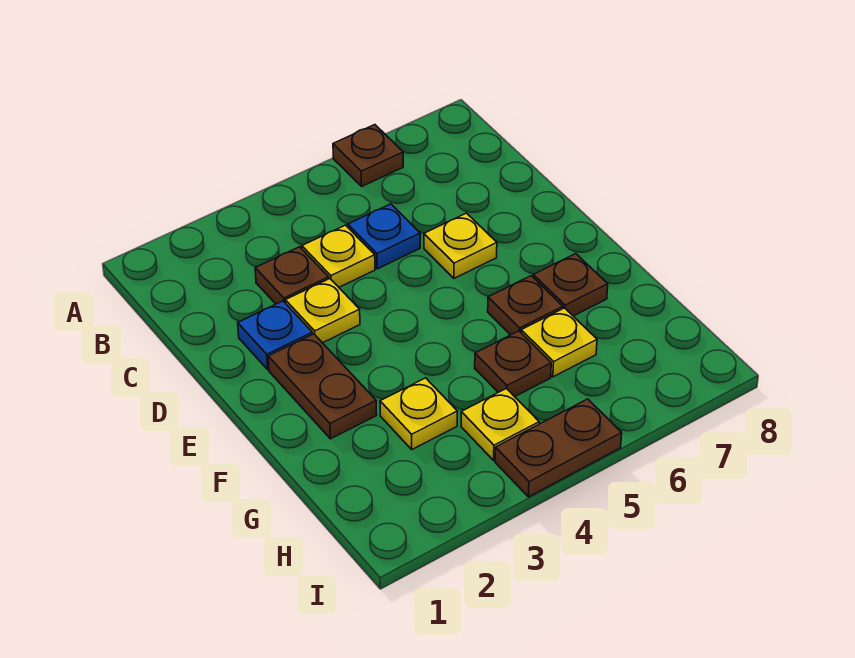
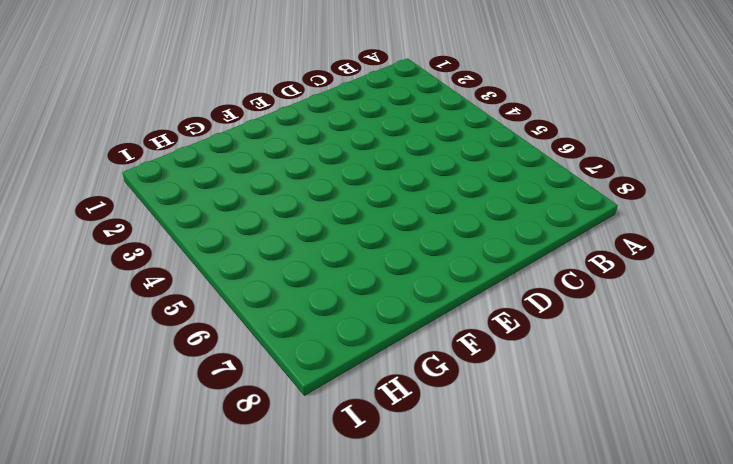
none -> brown plate A6 level 1
none -> brown plate C3 level 1
none -> yellow plate C4 level 1

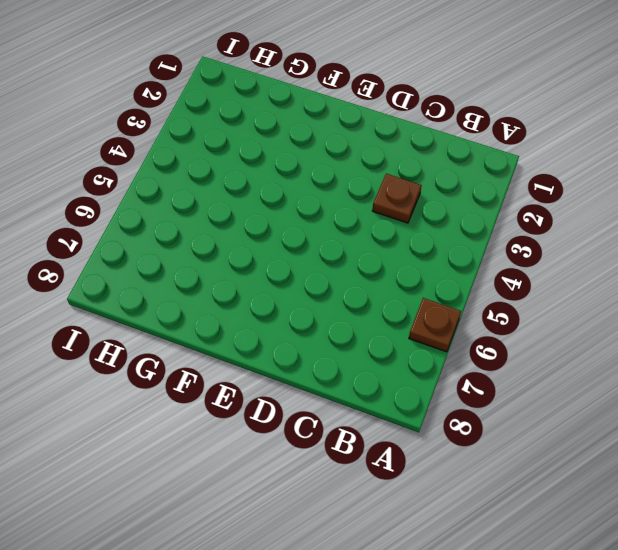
none -> yellow plate C4 level 1
none -> blue plate C5 level 1
none -> blue plate D2 level 1

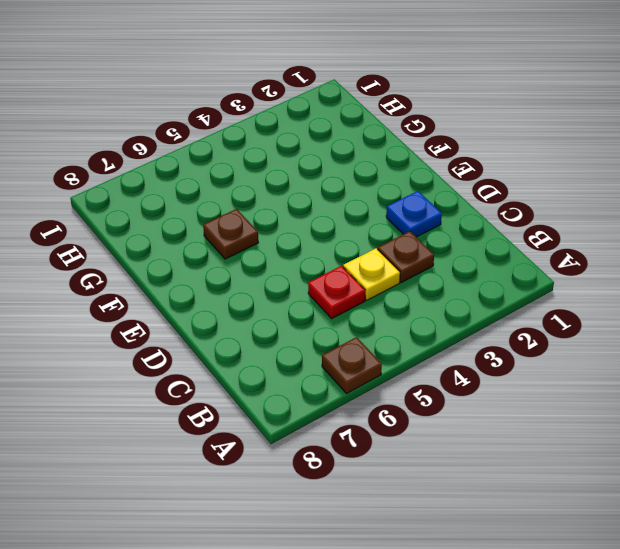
red plate C5 level 1 -> blue plate C5 level 1
none -> yellow plate D3 level 1
none -> yellow plate D6 level 1
none -> brown plate E2:F2 level 1

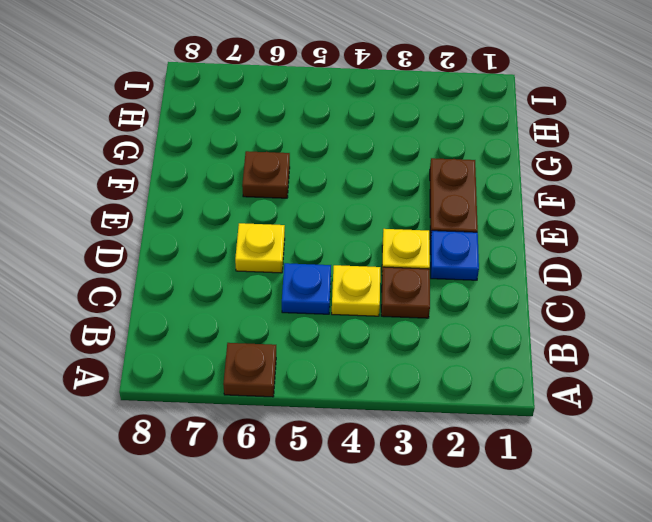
none -> brown plate F7 level 1
none -> yellow plate G3 level 1
none -> brown plate G5 level 1

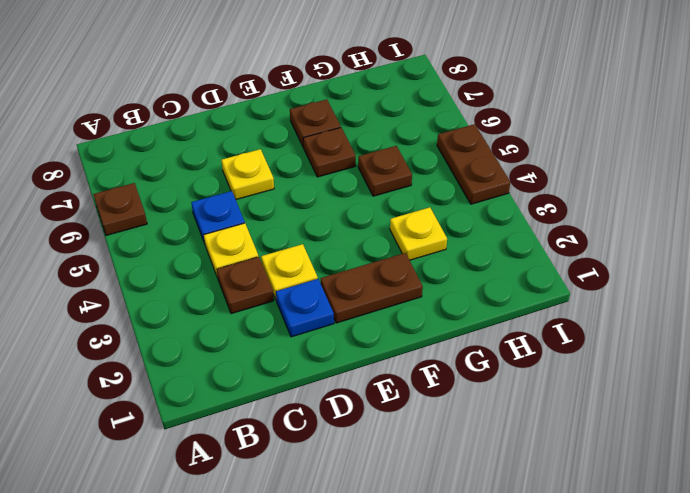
none -> yellow plate G6 level 1
none -> yellow plate H4 level 1

